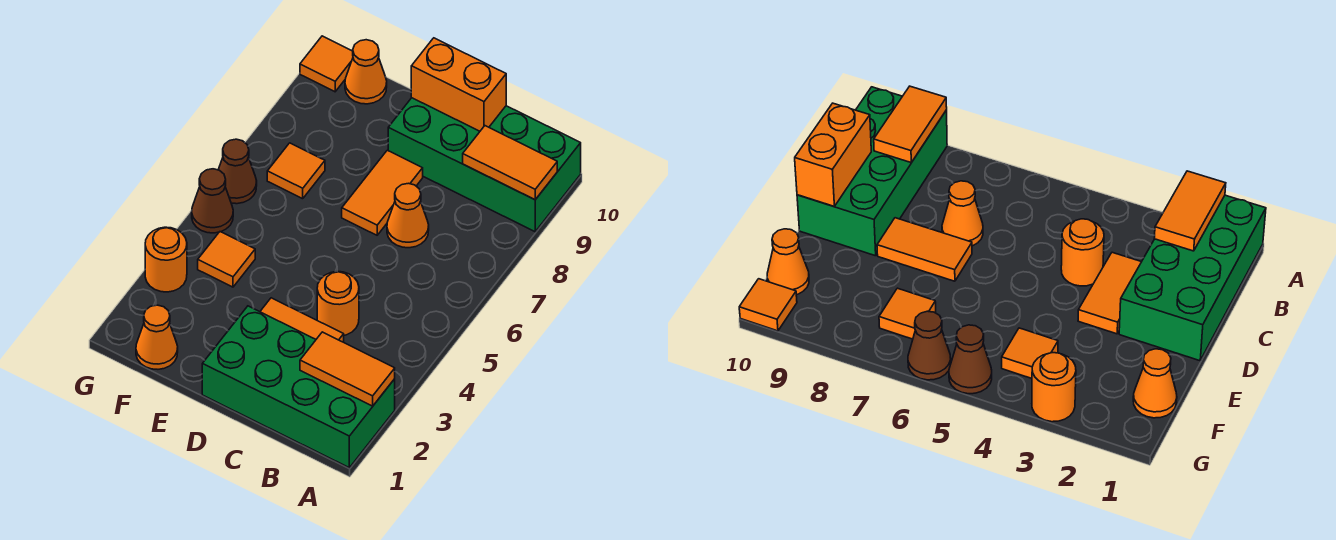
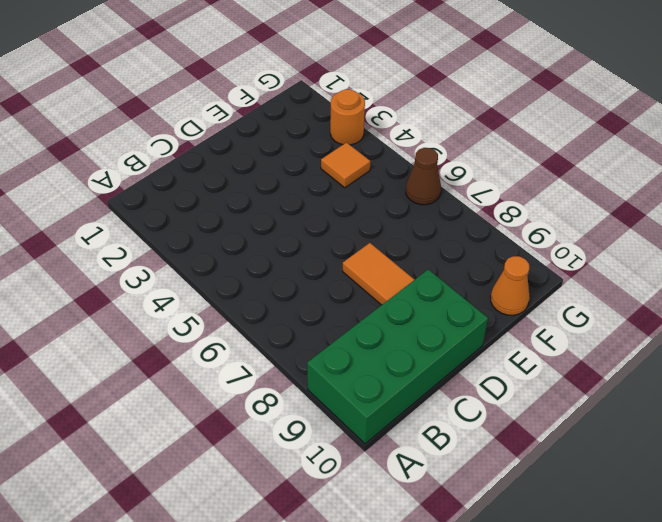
none -> green brick A1:D2 level 1
none -> orange tile C3:D3 level 1
none -> orange round brick C4 level 1

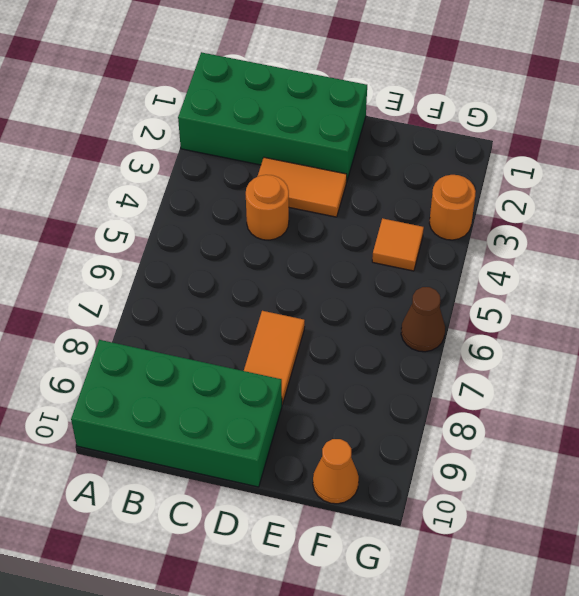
none -> orange cone C7 level 1
none -> orange cone F1 level 1
none -> orange tile F7 level 1

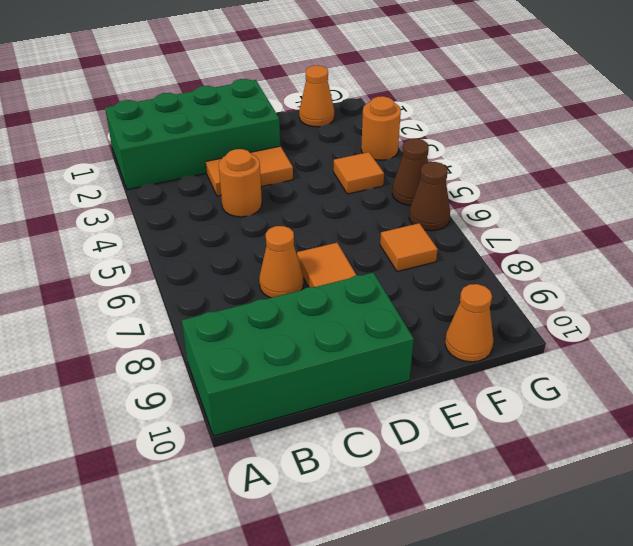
none -> orange tile G10 level 1
none -> orange tile A2:B2 level 2
none -> orange tile A9:B9 level 2

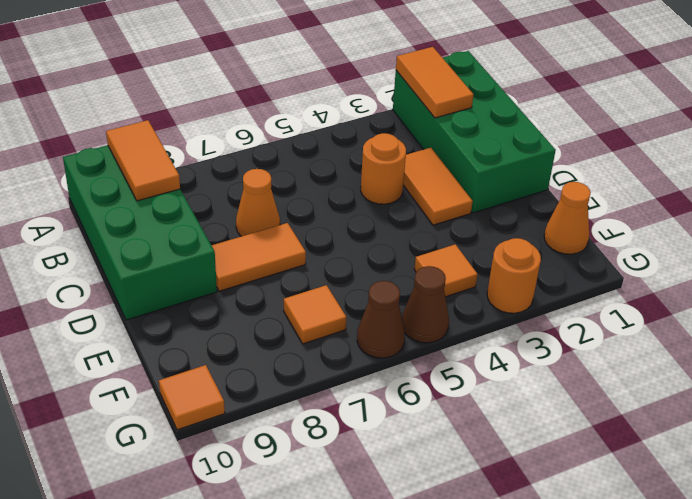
none -> orange cone F10 level 1
none -> orange brick C10:D10 level 2

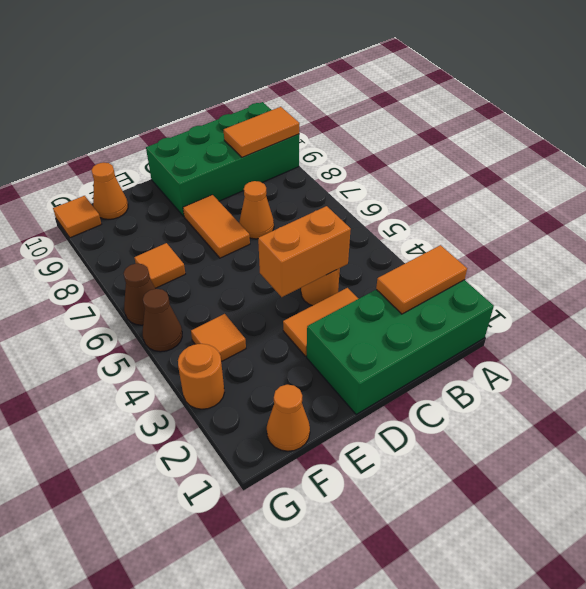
orange brick C4:D4 level 2 -> orange brick C10:D10 level 2

